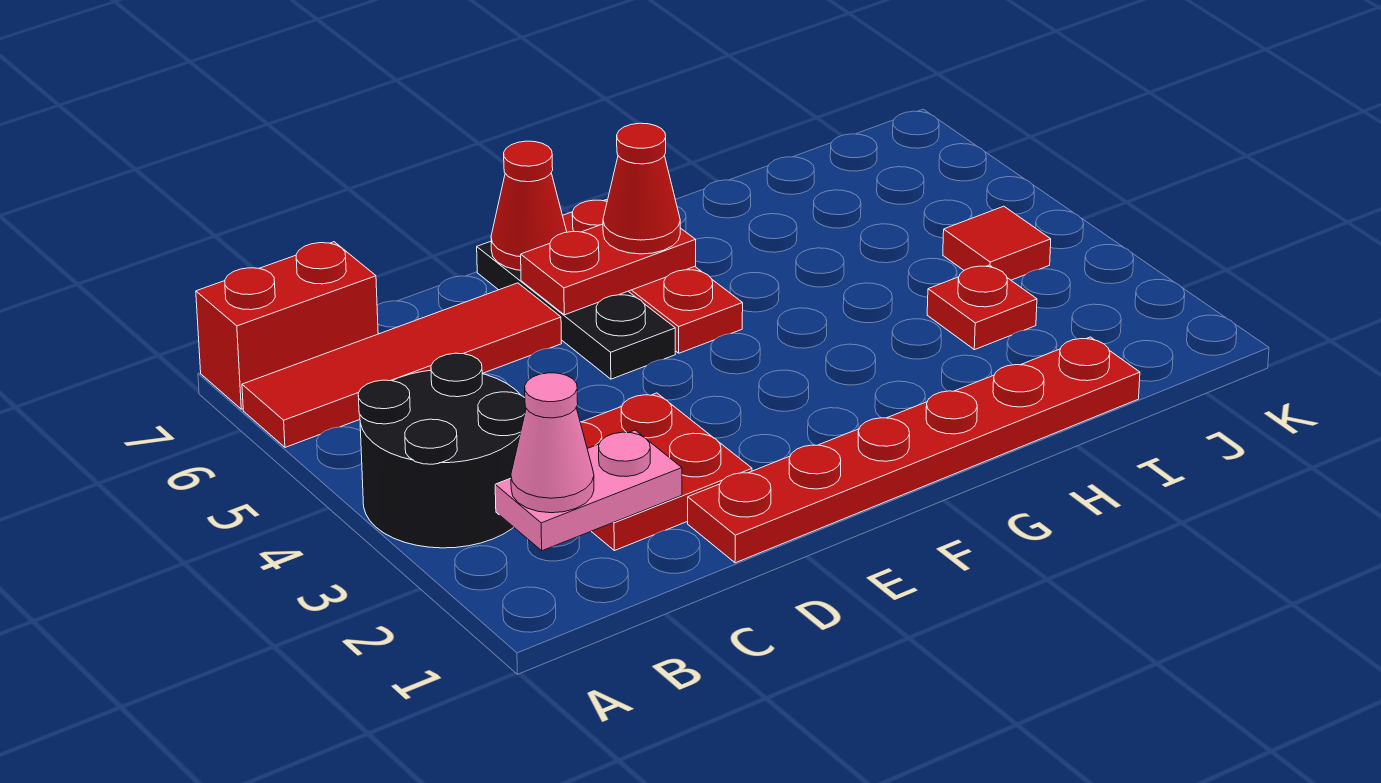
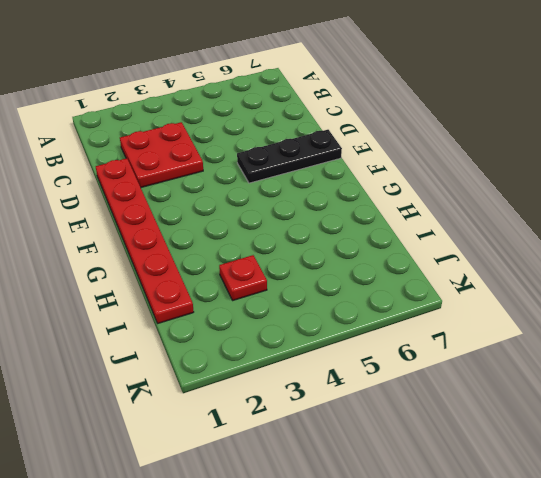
none -> black round brick A3:B4 level 1
none -> red tile A6:D6 level 1
none -> red brick A7:B7 level 1

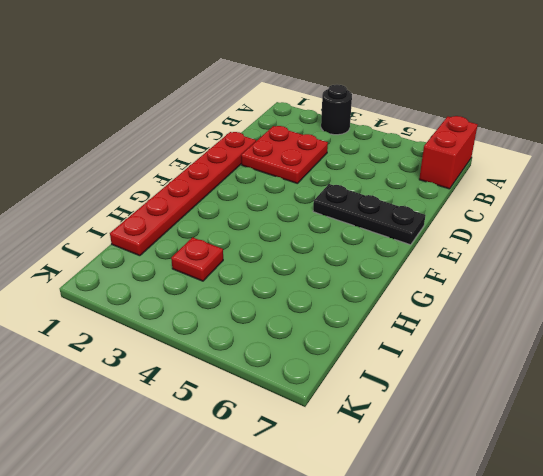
black round brick A3 level 1 -> black round brick A3:B4 level 1
none -> red tile A6:D6 level 1
none -> red plate F5:F7 level 1
none -> red tile J4 level 1

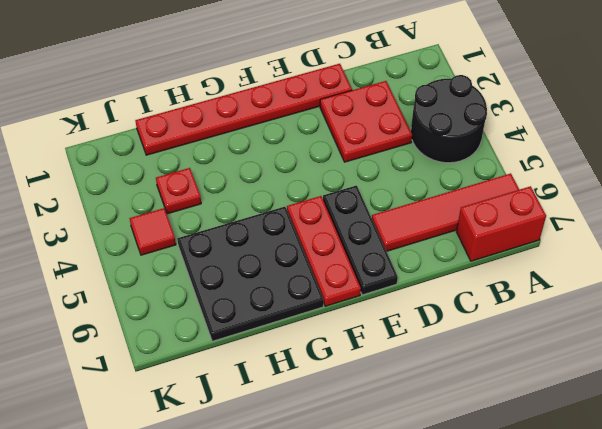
black plate G5:I7 level 1 -> none
none -> pink plate B2:C2 level 2
none -> red plate E6:F6 level 2
none -> red cone E7 level 2

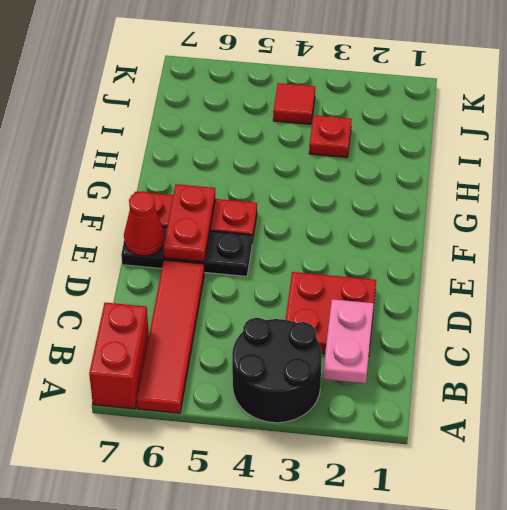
none -> red plate D1:I1 level 1
none -> pink cone B2 level 3
none -> red cone F6 level 3

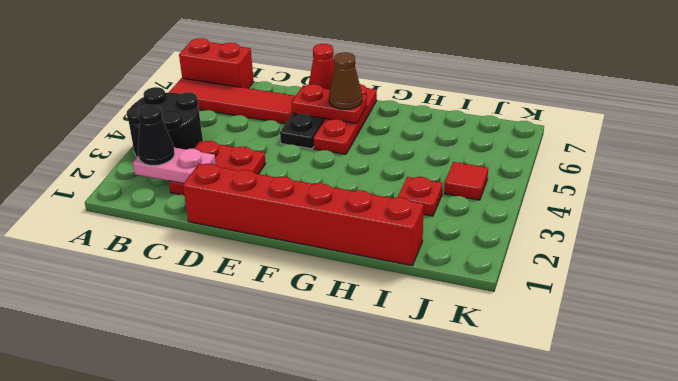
black cone B2 level 3 -> pink cone B2 level 3
red brick D1:I1 level 1 -> red plate D1:I1 level 1
brown cone F6 level 3 -> red cone F6 level 3

